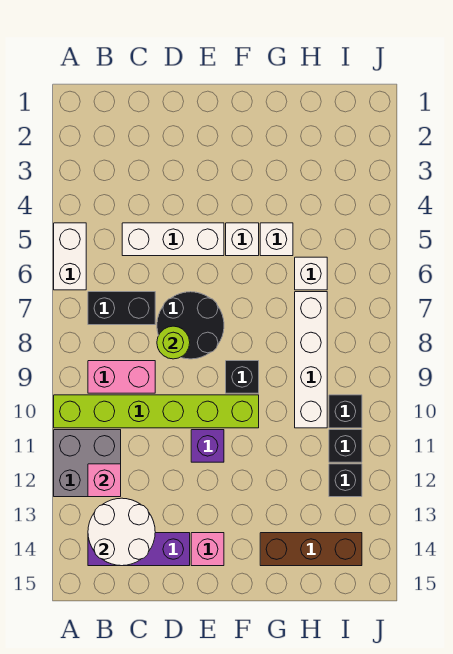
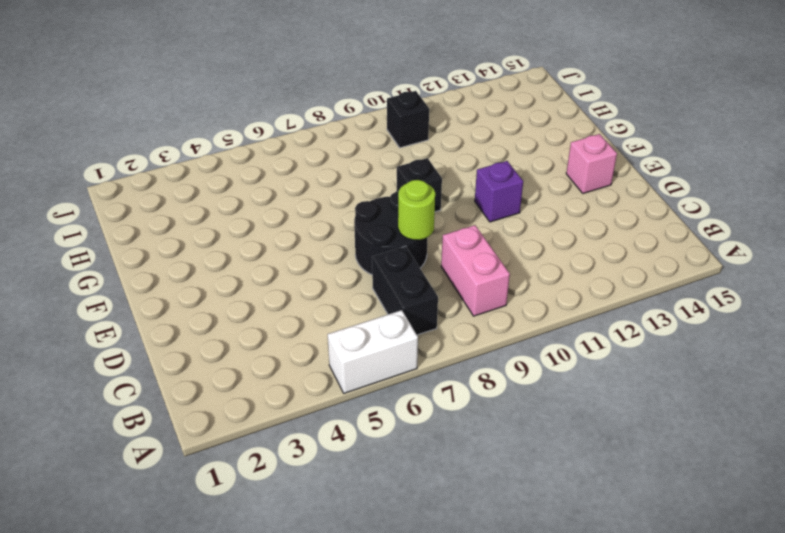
none -> lime brick A10:F10 level 1
none -> grey brick A11:B12 level 1
none -> purple brick B14:D14 level 1

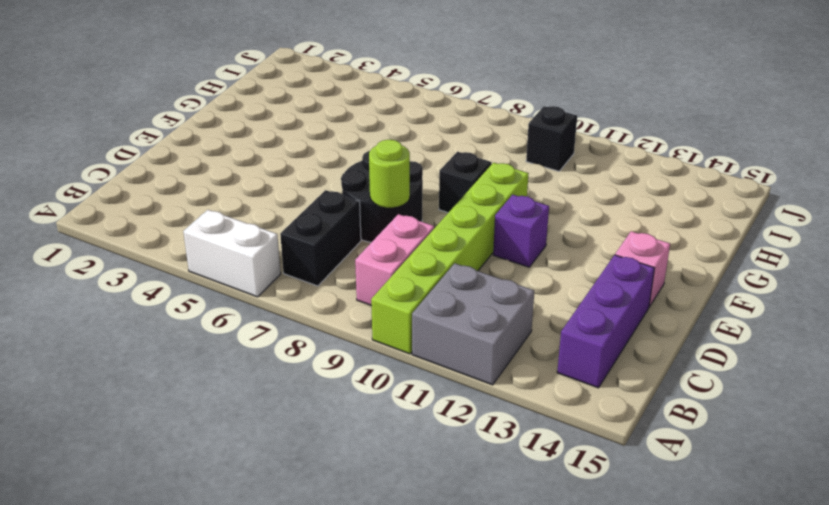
none -> white brick C5:E5 level 1
none -> white brick F5 level 1
none -> white brick G5 level 1

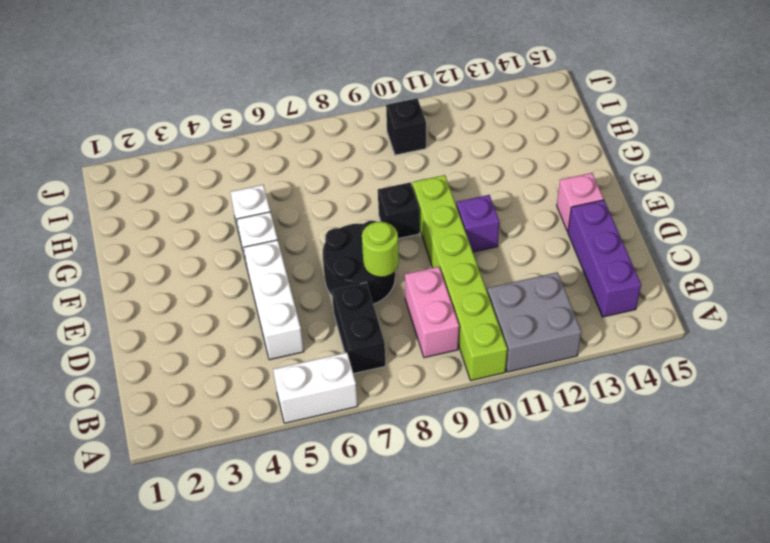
none -> brown brick G14:I14 level 1
none -> white brick H6 level 1
none -> white brick H7:H10 level 1

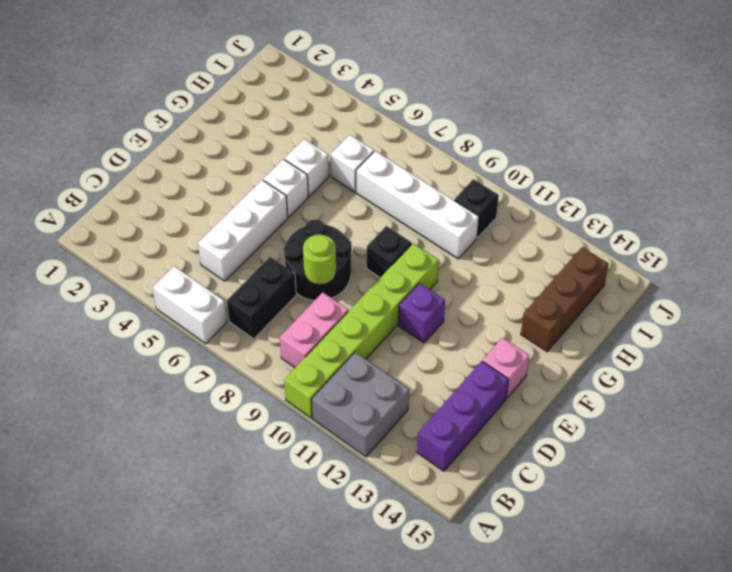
none -> black brick I11 level 1
none -> black brick I12 level 1
none -> pink brick B12 level 2

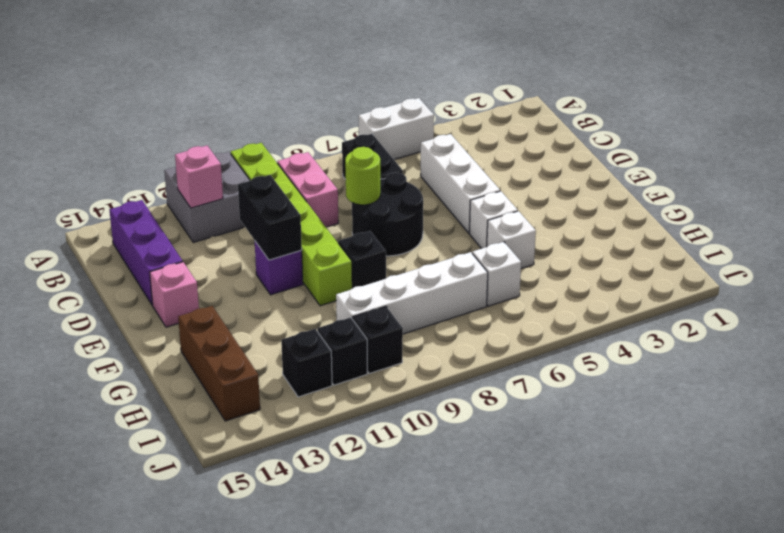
black brick D11:E11 level 2 -> none
none -> white round brick B13:C14 level 2

